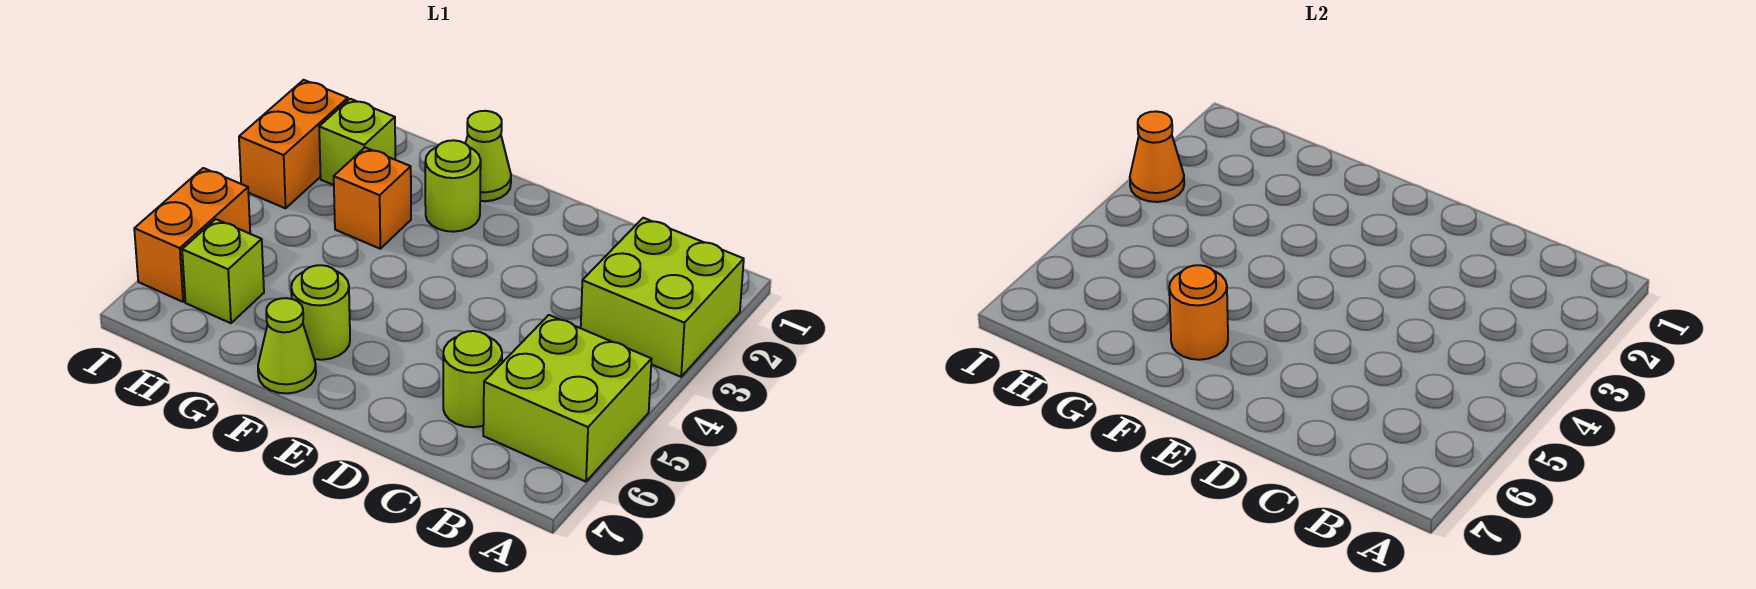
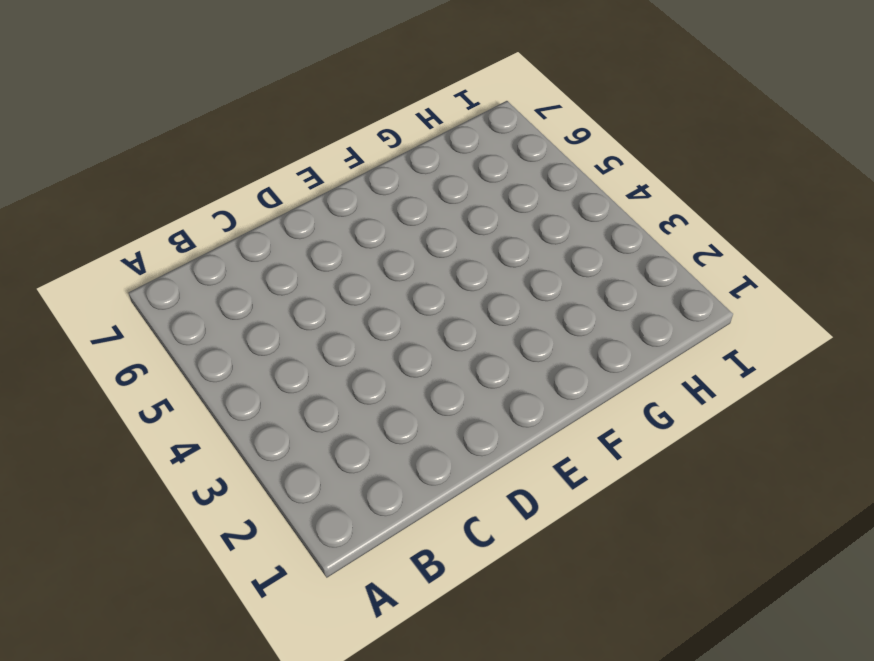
none -> lime brick A2:B3 level 1
none -> lime brick A5:B6 level 1
none -> lime round brick C6 level 1

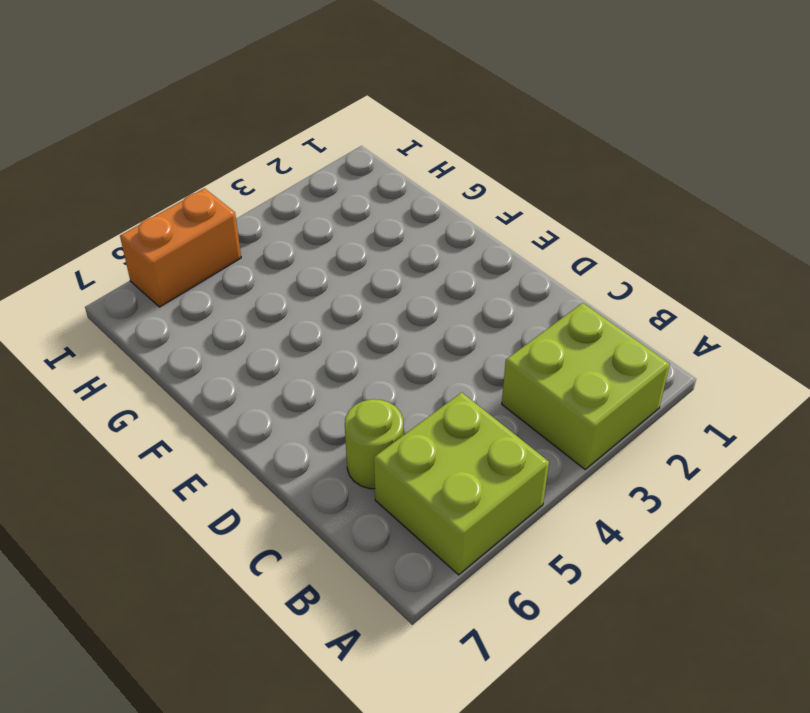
none -> lime cone F1 level 1
none -> lime round brick F2 level 1
none -> lime round brick F6 level 1

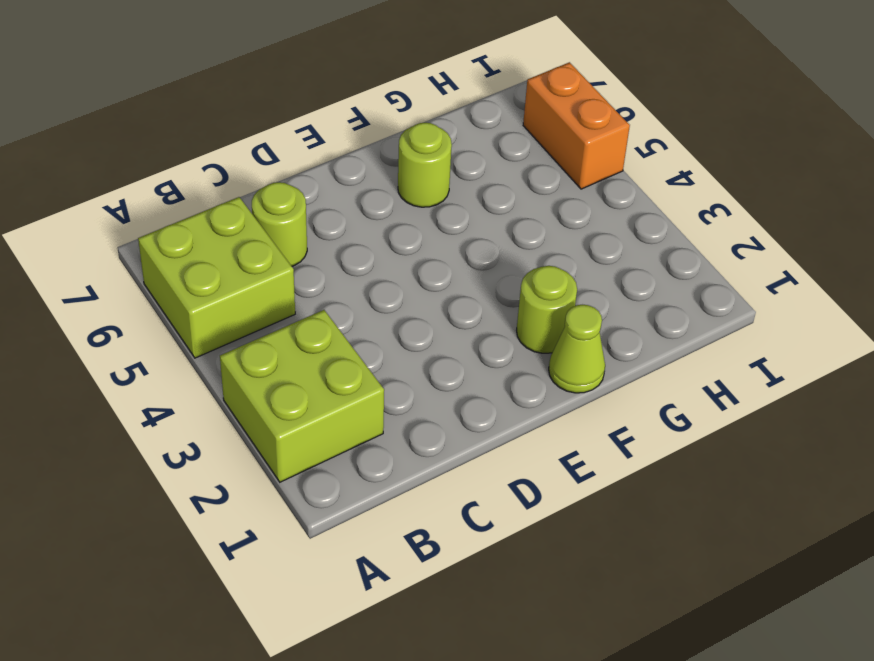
none -> lime cone F7 level 1
none -> orange brick G3 level 1
none -> lime brick H2 level 1

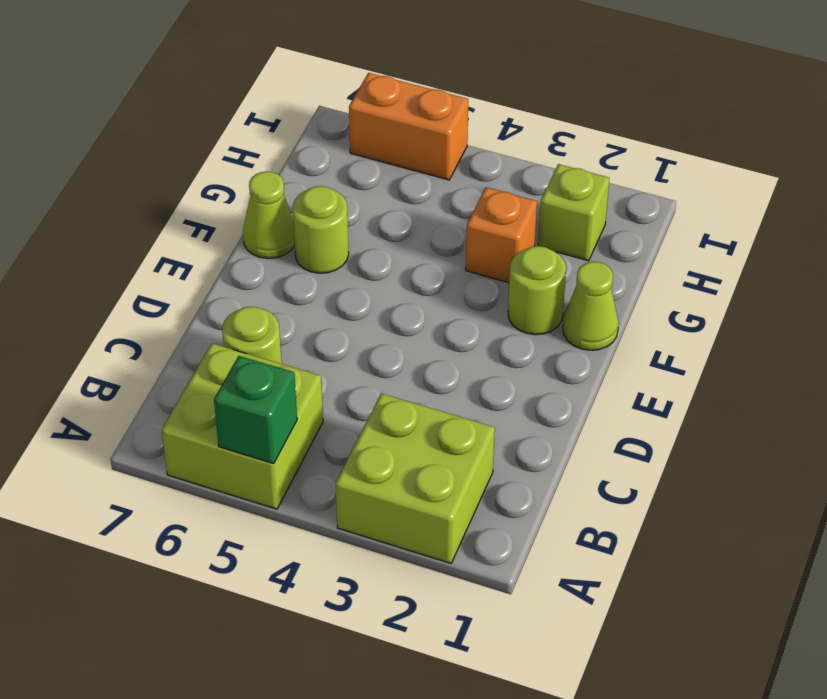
green brick A5 level 2 -> none
none -> lime brick H6 level 1
none -> orange brick I2:I3 level 1
none -> orange round brick F6 level 2

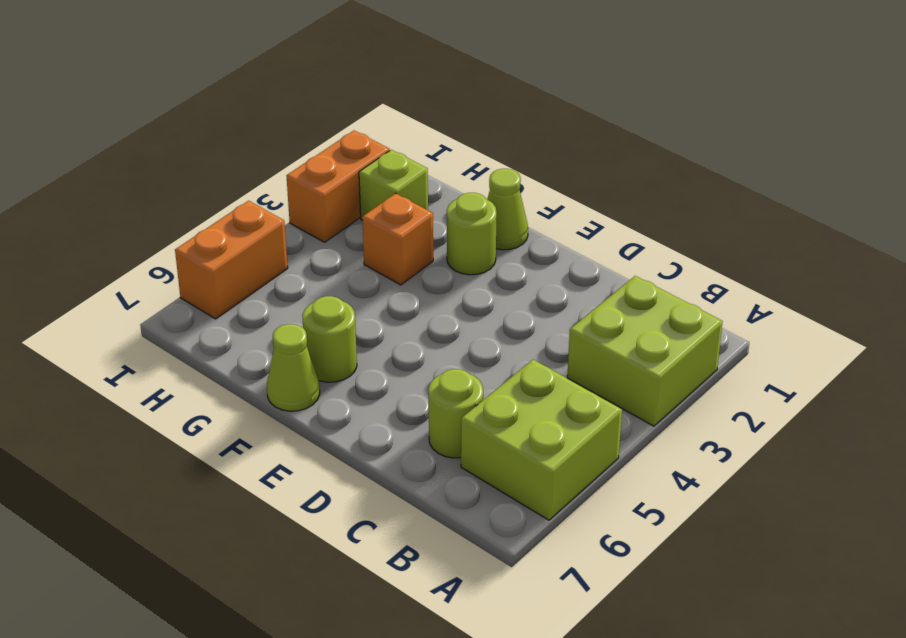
none -> lime brick H6 level 1
none -> orange round brick F6 level 2
none -> orange cone I3 level 2

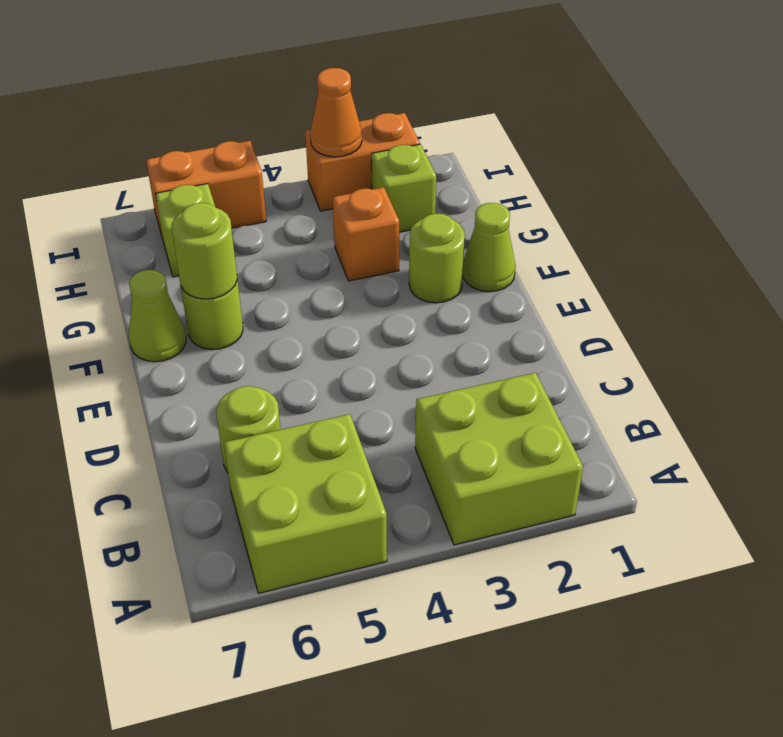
lime round brick F6 level 2 -> orange round brick F6 level 2

